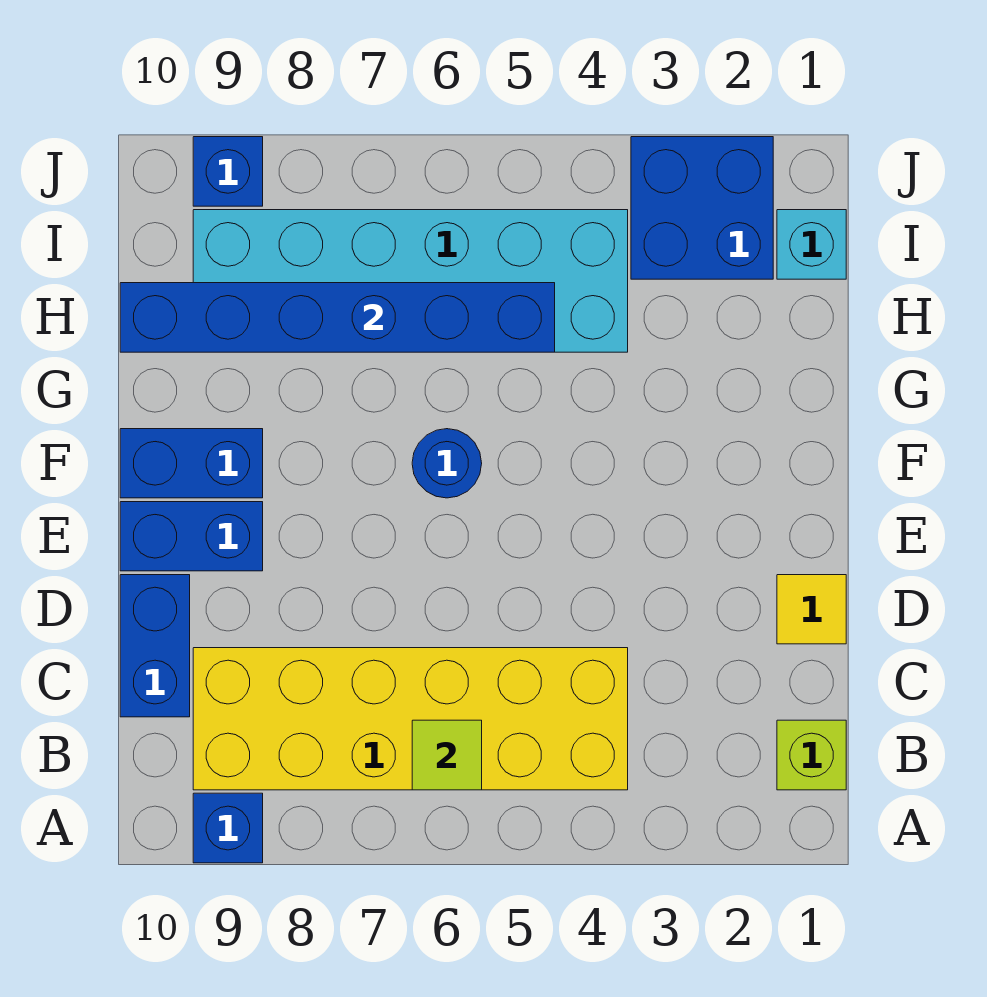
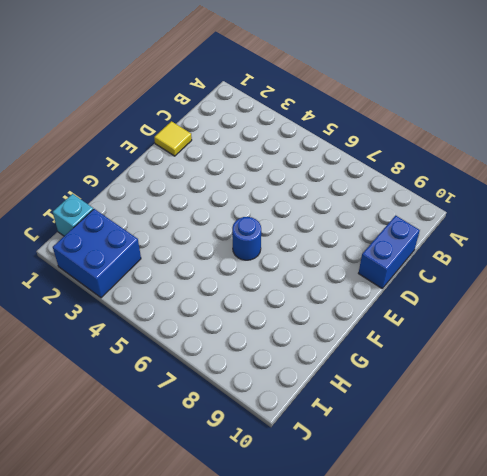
none -> blue brick A9 level 1
none -> lime brick B1 level 1
none -> yellow brick B4:C9 level 1

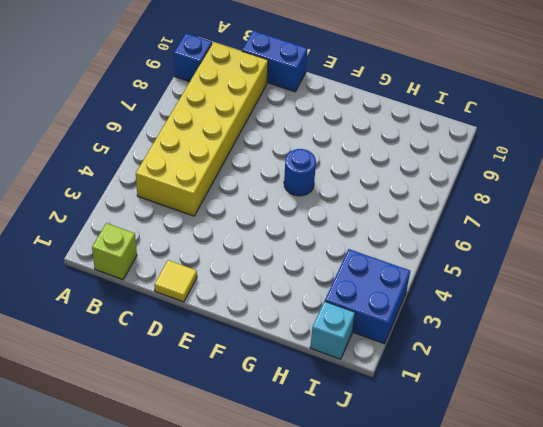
none -> blue brick E9:E10 level 1
none -> blue brick F9:F10 level 1
none -> cyan brick H4:I9 level 1

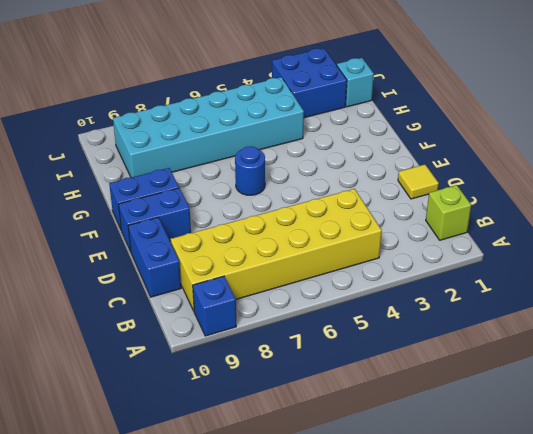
none -> blue brick J9 level 1
none -> lime tile B6 level 2
none -> blue brick H5:H10 level 2

